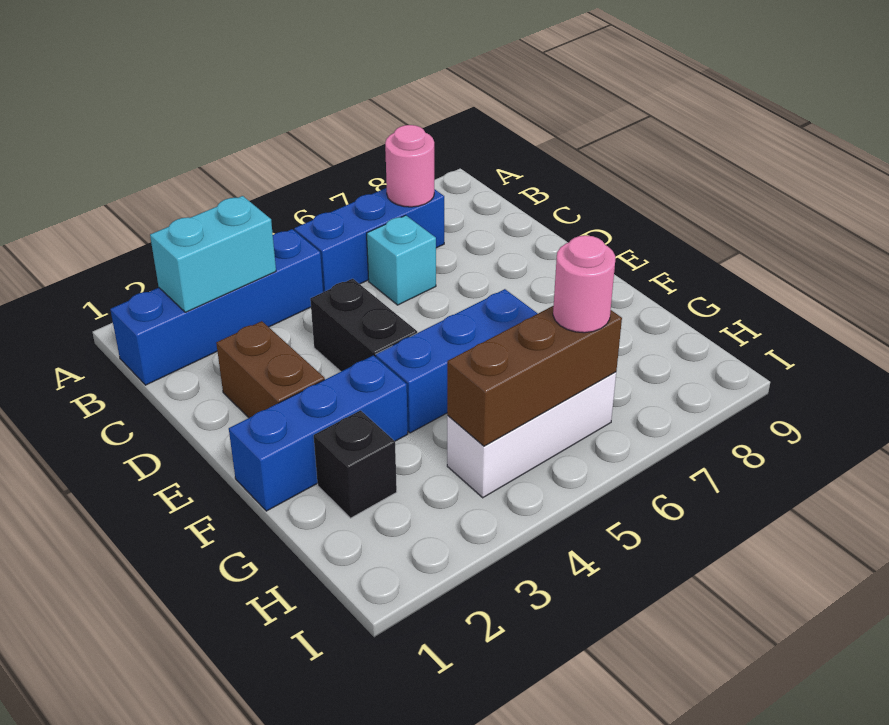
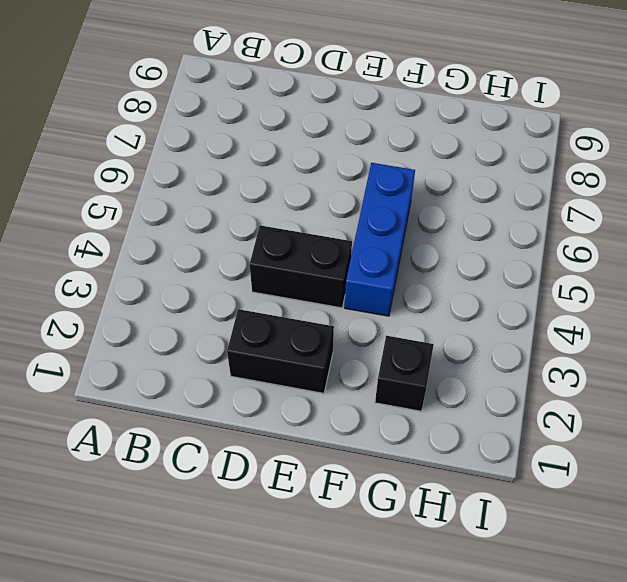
black brick D2:E2 level 1 -> brown brick D2:E2 level 1
none -> blue brick B1:B4 level 1
none -> blue brick B5:B7 level 1
none -> cyan brick C6 level 1

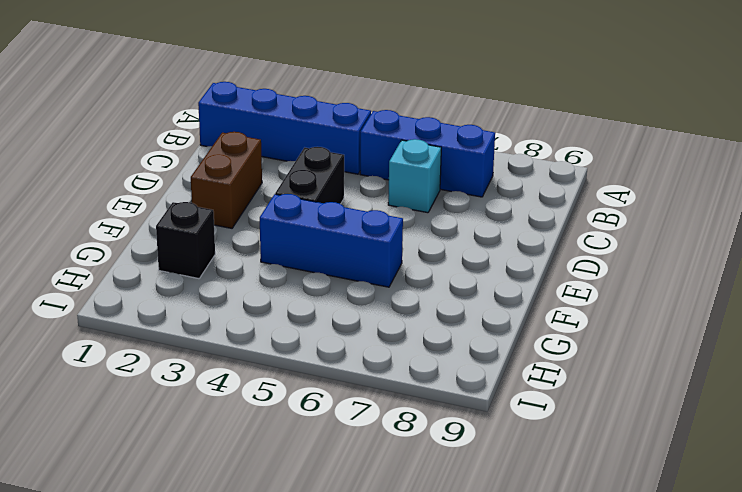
none -> blue brick F1:F3 level 1
none -> white brick H4:H6 level 1
none -> cyan brick B2:B3 level 2

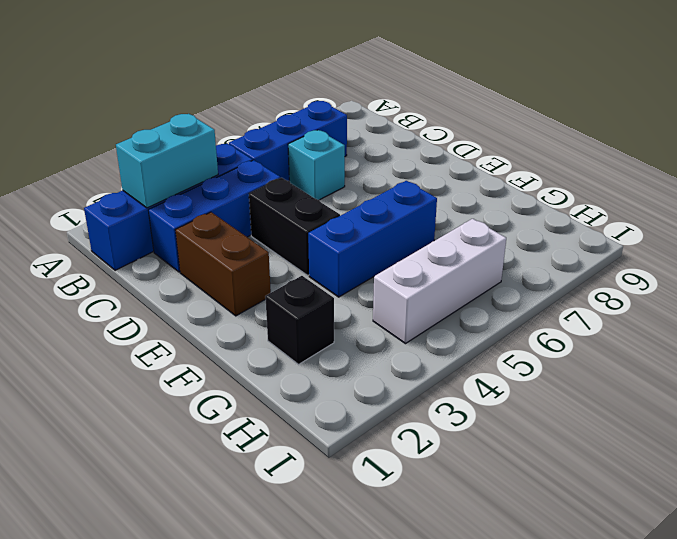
blue brick C2:C4 level 1 -> blue brick F1:F3 level 1
none -> pink round brick B7 level 2
none -> brown brick H4:H6 level 2
none -> pink round brick H6 level 3

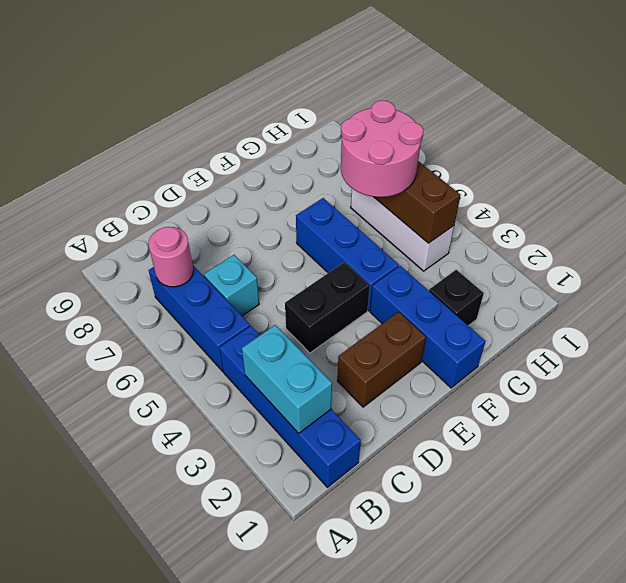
pink round brick G5:H6 level 3 -> pink round brick H6 level 3

